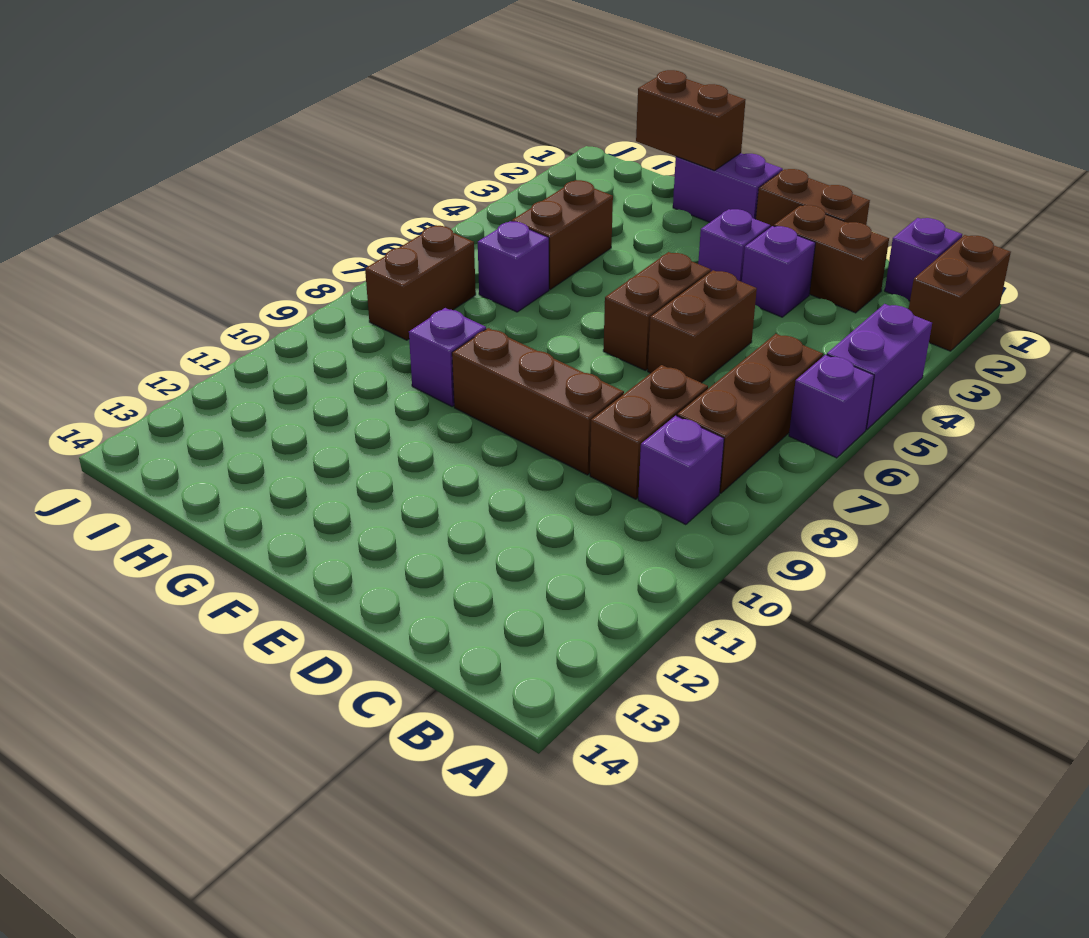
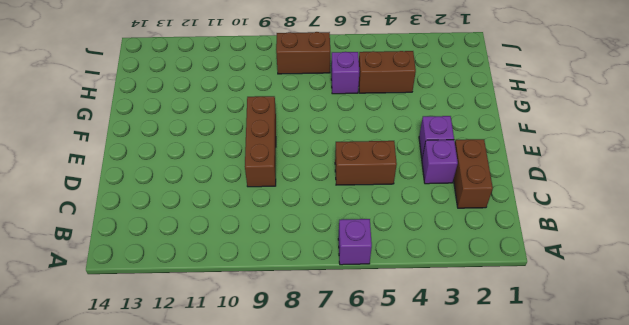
none -> brown brick A1:A2 level 1
none -> purple brick A4:A5 level 1
none -> purple brick B1 level 1

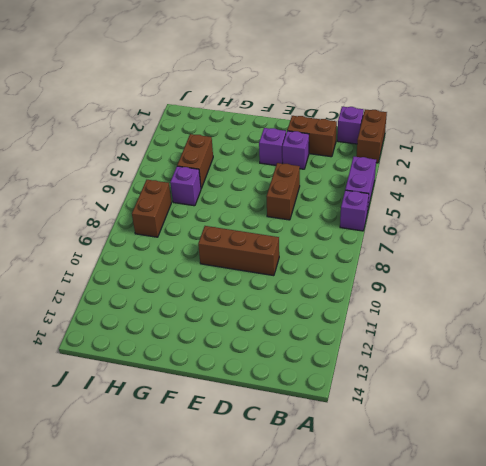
none -> brown brick B6:B8 level 1
none -> purple brick B9 level 1
none -> brown brick C8:C9 level 1

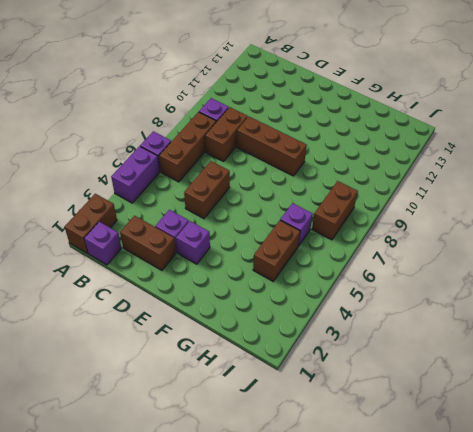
none -> brown brick D1:E1 level 1
none -> brown brick E5:E6 level 1
none -> purple brick F1:G1 level 1

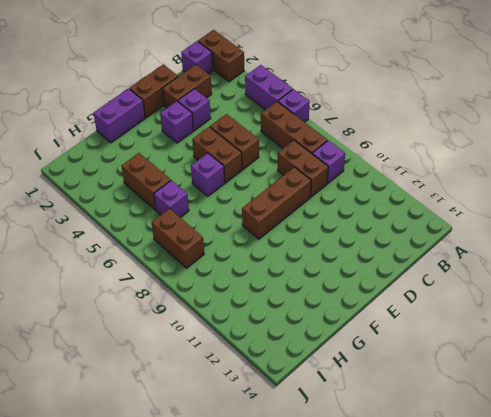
purple brick F6 level 1 -> purple brick G9 level 1
none -> brown brick G1:H1 level 2

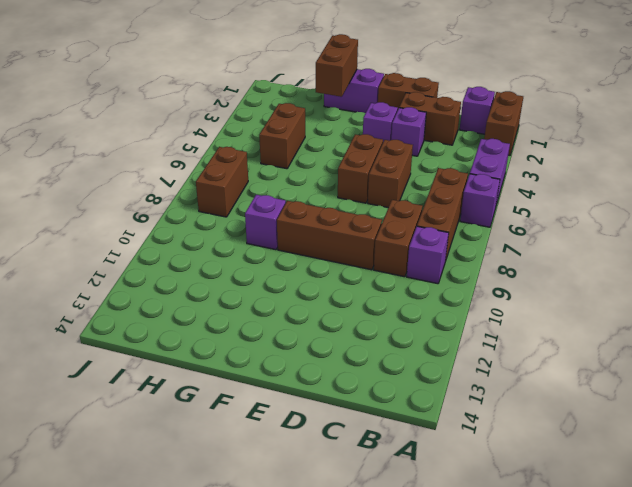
brown brick G1:G2 level 2 -> brown brick G1:H1 level 2
none -> purple brick H6 level 1

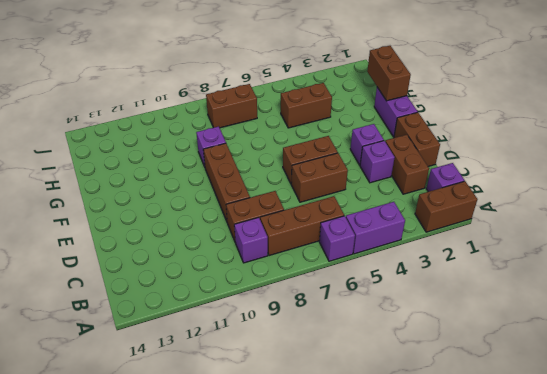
none -> purple brick H6 level 1

